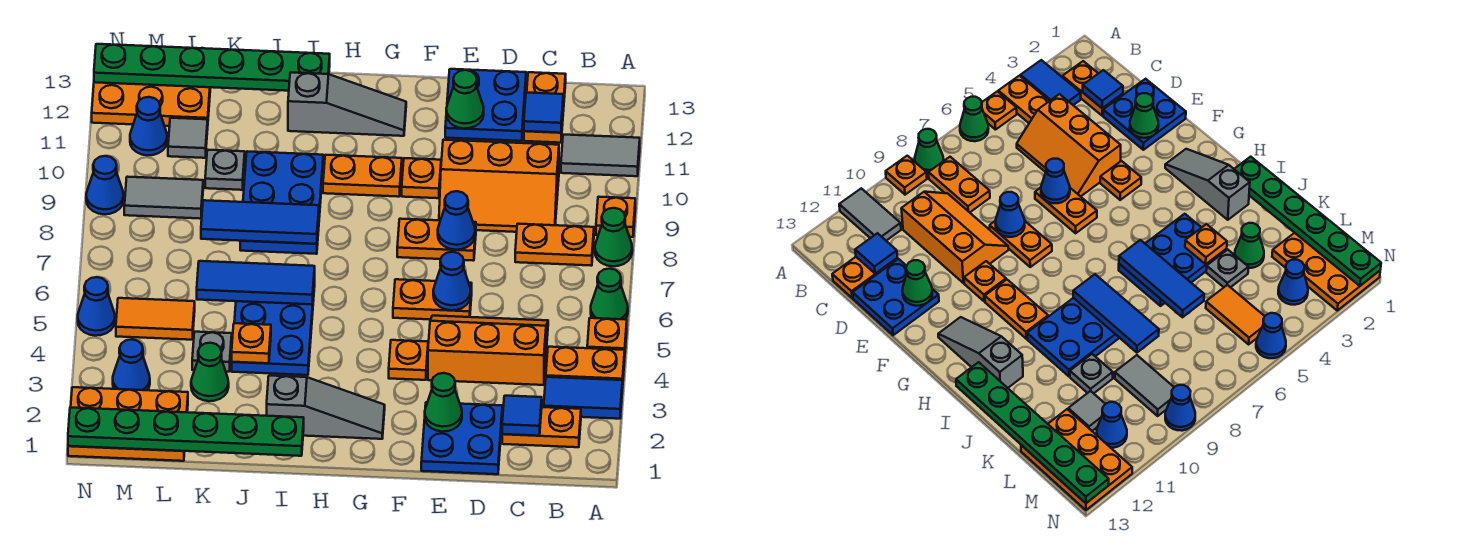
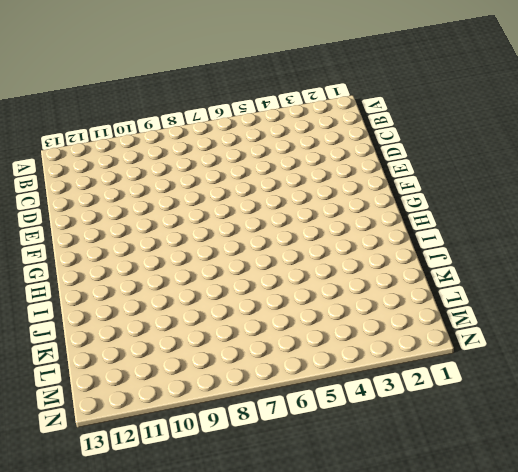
none -> blue tile A3:B3 level 1
none -> orange plate A4:B4 level 1
none -> orange plate A5 level 1
none -> green cone A6 level 1

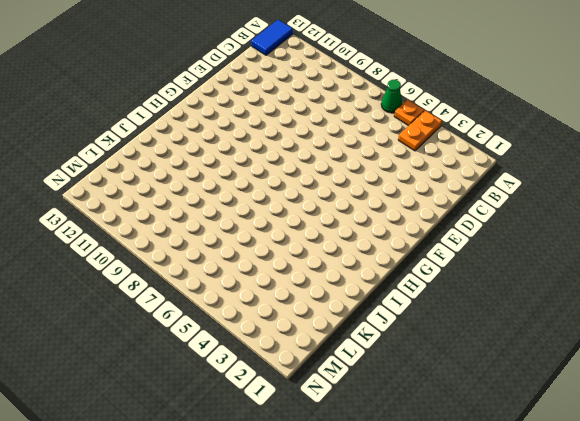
blue tile A13:B13 level 1 -> blue tile A3:B3 level 1
none -> green cone A8 level 1
none -> orange plate A9 level 1
none -> grey tile A11:B11 level 1
none -> orange plate B2:C2 level 1

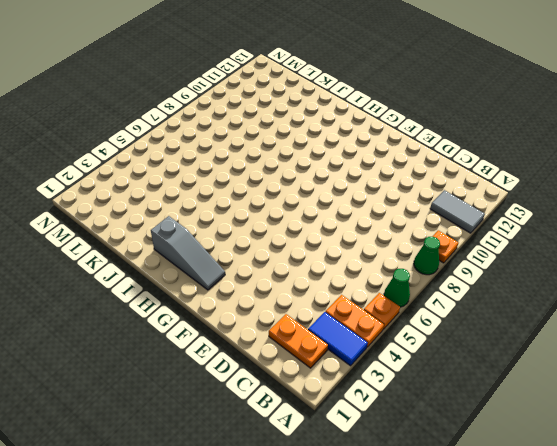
none -> orange plate B8:C8 level 1
none -> orange slope C4:E5 level 1 top 4
none -> orange slope C9:E10 level 1 top 10
none -> orange plate C12:C13 level 1

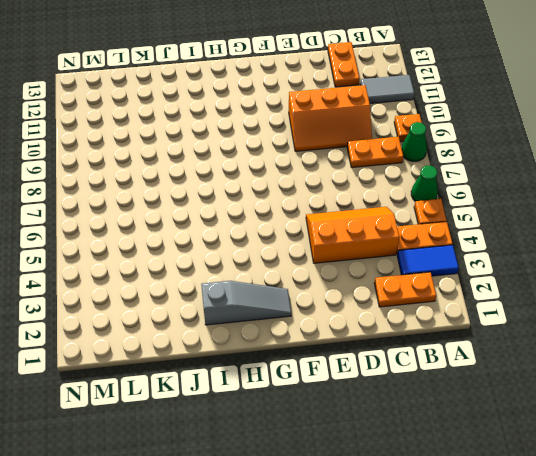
none -> blue plate D1:E2 level 1
none -> blue plate D12:E13 level 1
none -> orange plate E6:F6 level 1
none -> orange plate E8:F8 level 1

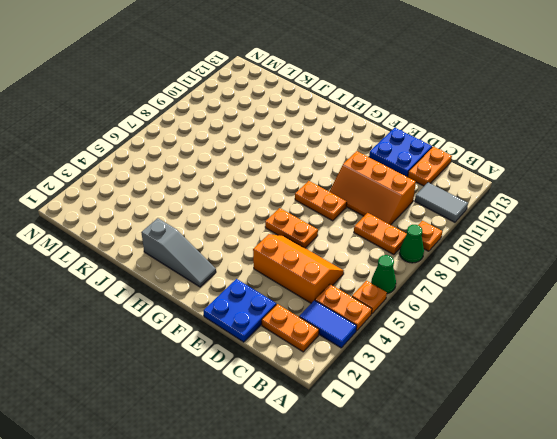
none -> orange plate F4 level 1
none -> orange plate F10 level 1
none -> orange plate G10:H10 level 1
none -> grey slope G12:I12 level 1 top I

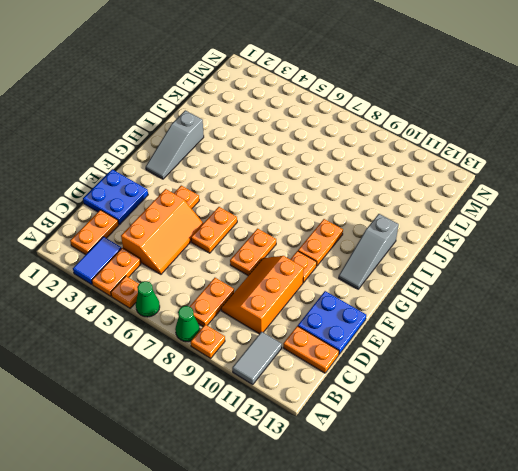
none -> blue plate I4:J6 level 1
none -> blue plate I8:J10 level 1
none -> green cone K3 level 1
none -> grey plate K4 level 1

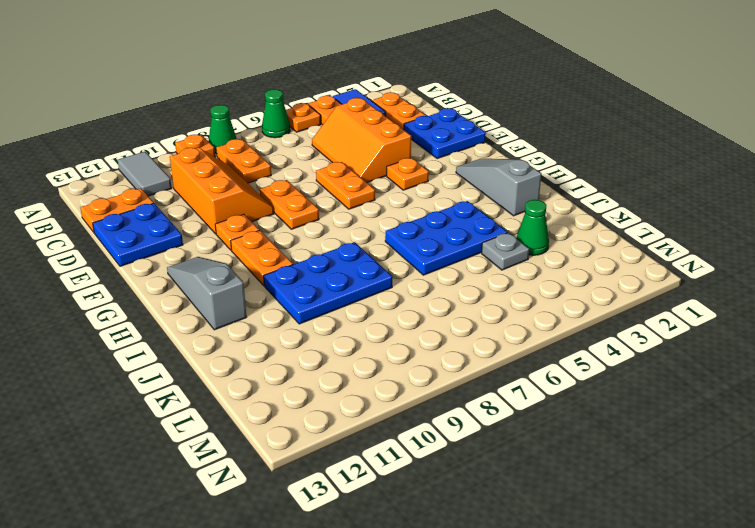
none -> grey plate K10 level 1
none -> orange plate L1:N2 level 1
none -> orange tile L5:M5 level 1
none -> grey tile L9:M9 level 1

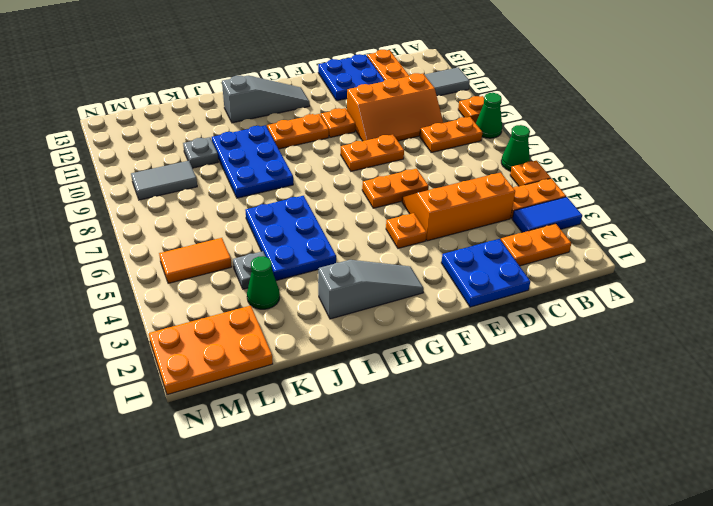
none -> grey tile L11 level 1
none -> orange plate L12:N13 level 1
none -> blue cone M3 level 1
none -> blue cone M11 level 1

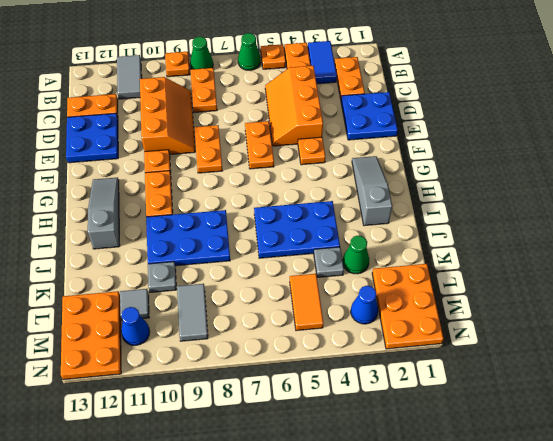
none -> blue cone N5 level 1
none -> blue cone N9 level 1
none -> blue tile C2 level 2
none -> blue tile C12 level 2

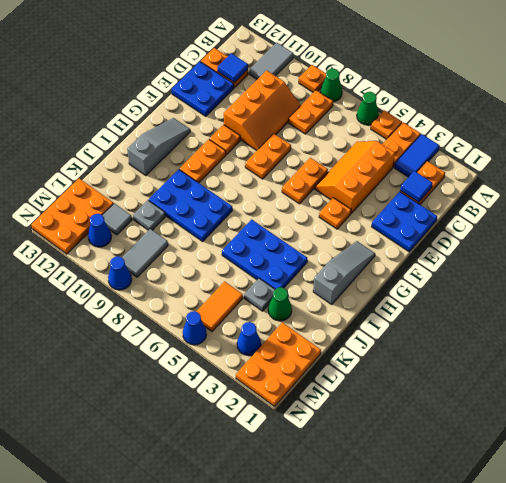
none -> green cone E2 level 2
none -> blue cone E6 level 2
none -> blue cone E8 level 2
none -> green cone E12 level 2

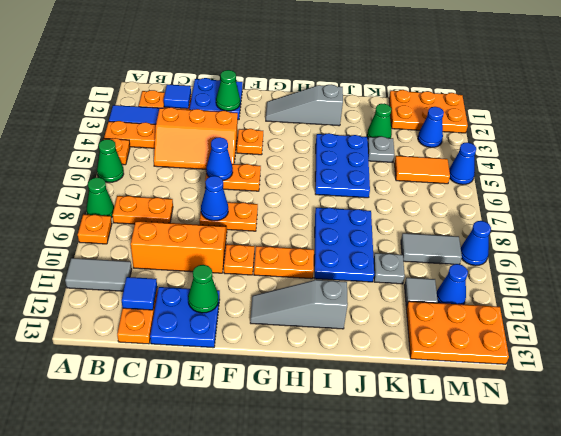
none -> green plate I1:N1 level 2
none -> blue tile I6:K6 level 2
none -> blue tile I8:K8 level 2
none -> green plate I13:N13 level 2

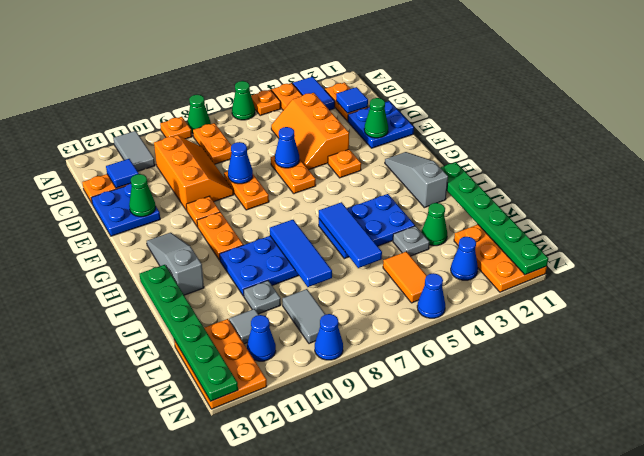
none -> orange plate J4 level 2

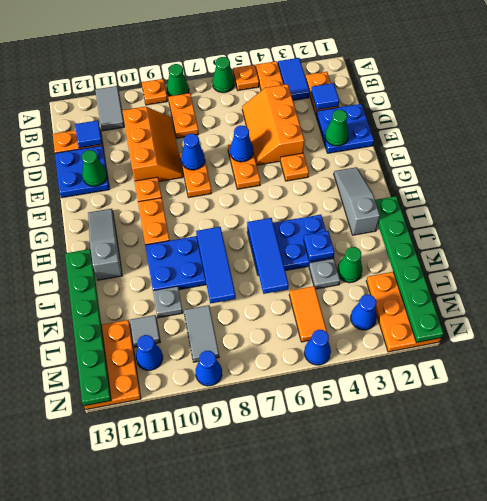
blue plate J4 level 2 -> orange plate J4 level 2

